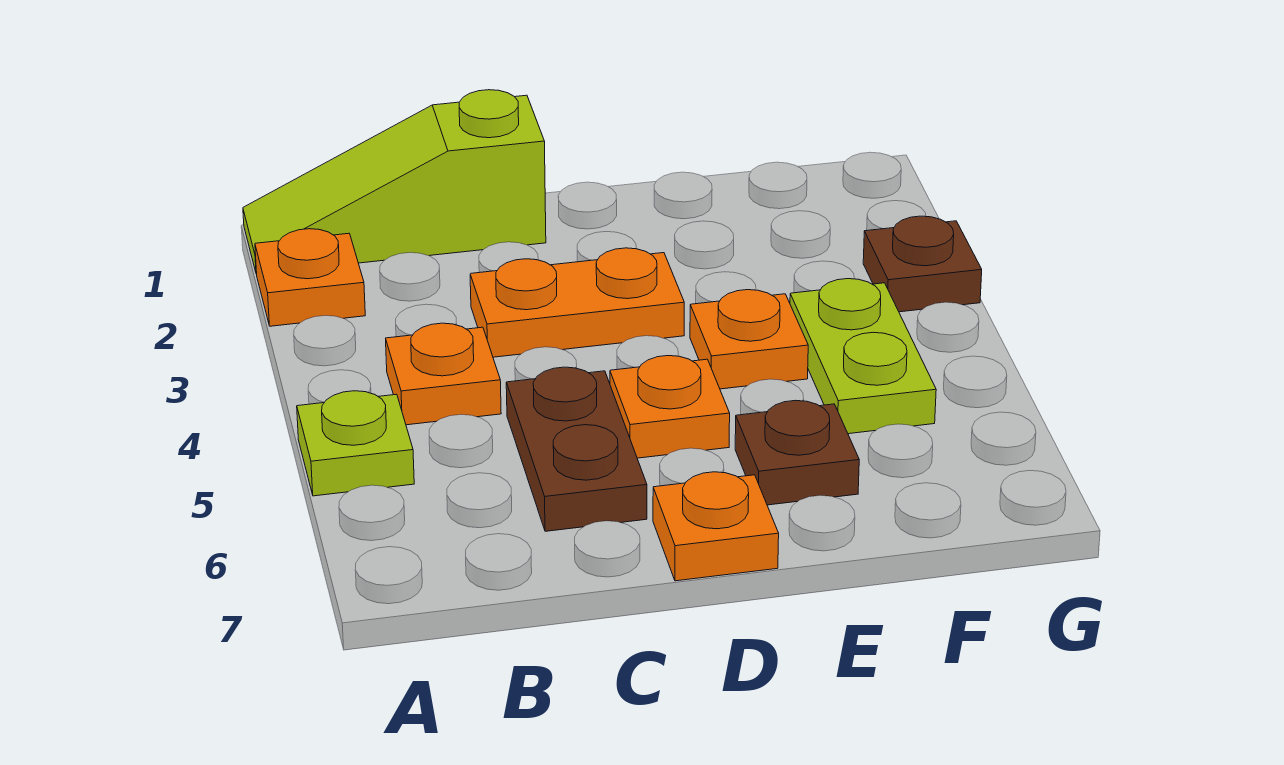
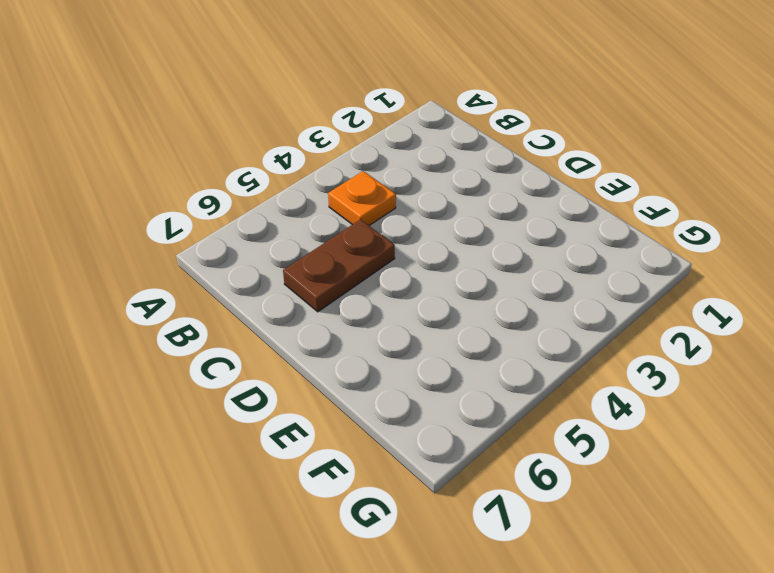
none -> lime slope A1:C1 level 1 top C
none -> orange plate A2 level 1
none -> lime plate A5 level 1

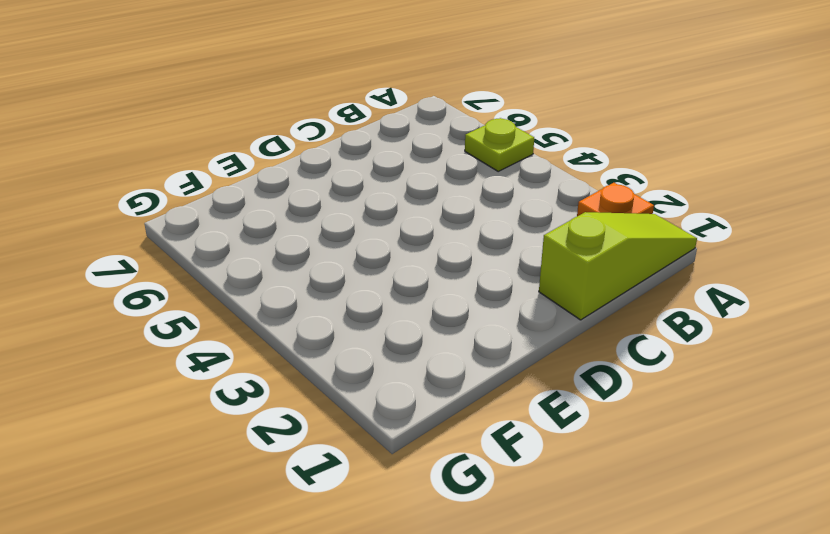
none -> orange plate B4 level 1
none -> orange plate C3:D3 level 1
none -> brown plate C5:C6 level 1

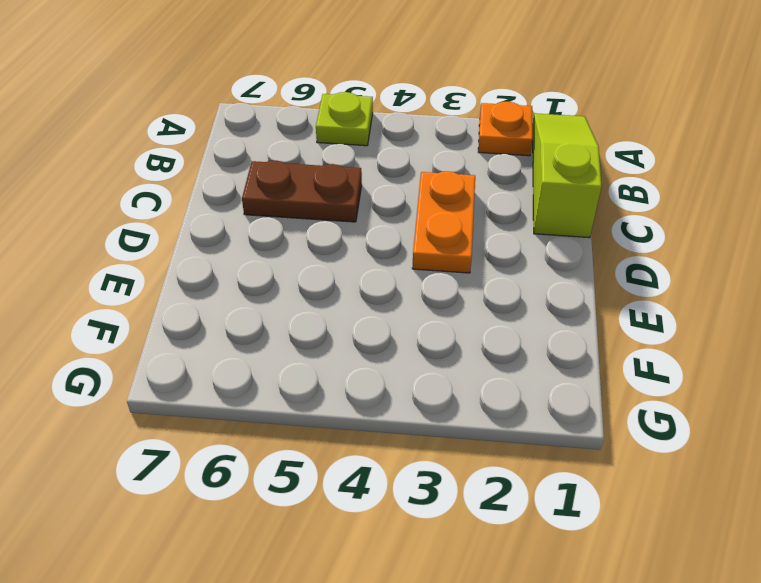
none -> orange plate B4 level 1
none -> orange plate D5 level 1
none -> orange plate D7 level 1

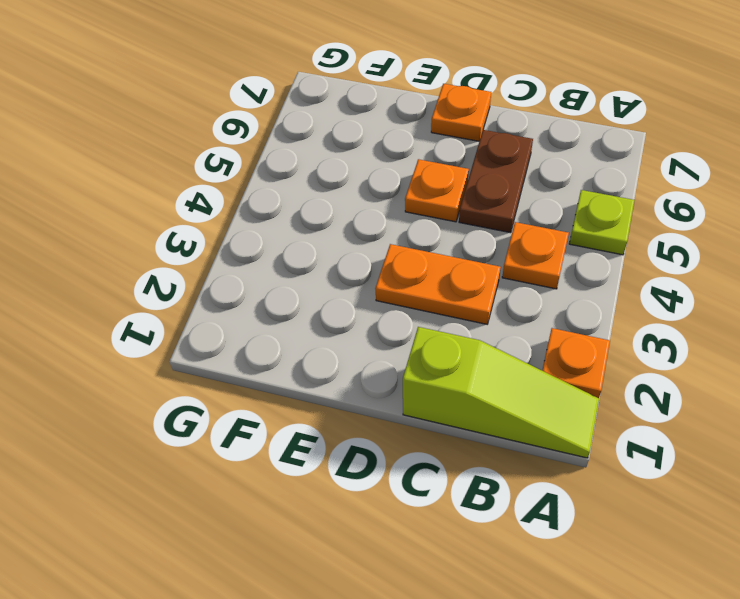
none -> orange plate E4 level 1
none -> brown plate E6 level 1
none -> lime plate F4:F5 level 1

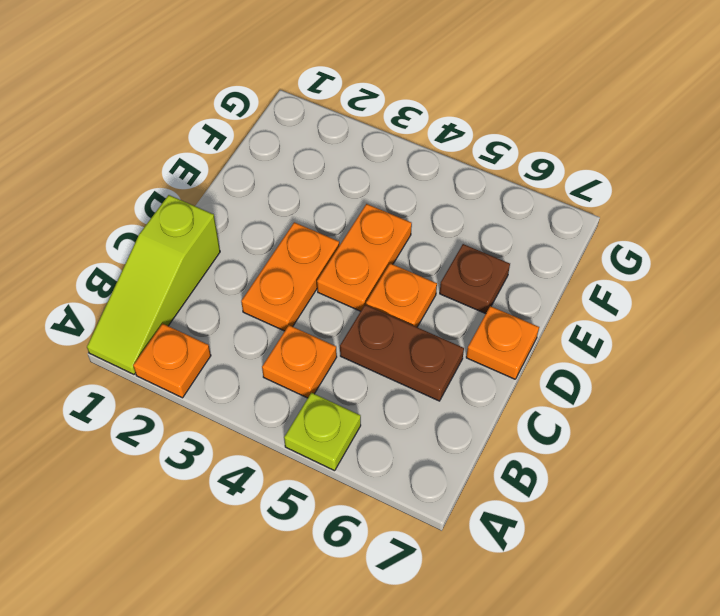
orange plate D4:E4 level 1 -> orange plate E4 level 1
none -> lime plate F4:F5 level 1
none -> brown plate G3 level 1

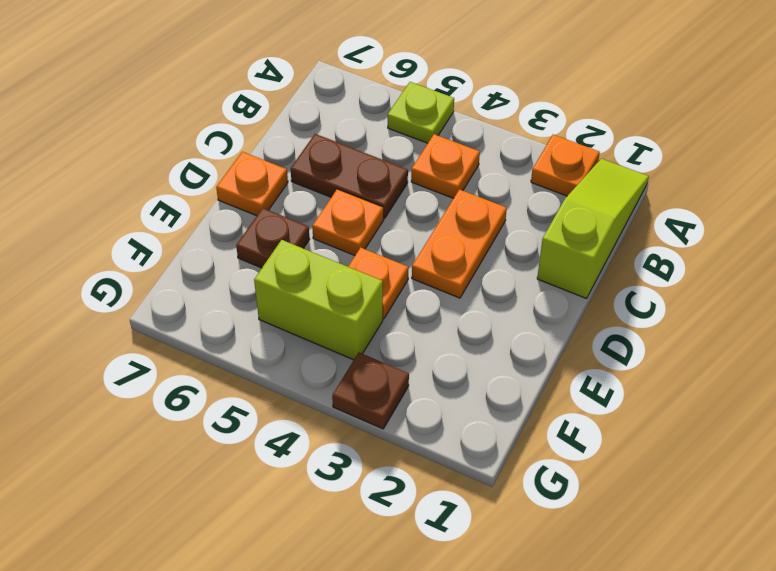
lime brick F4:F5 level 1 -> lime plate F4:F5 level 1

